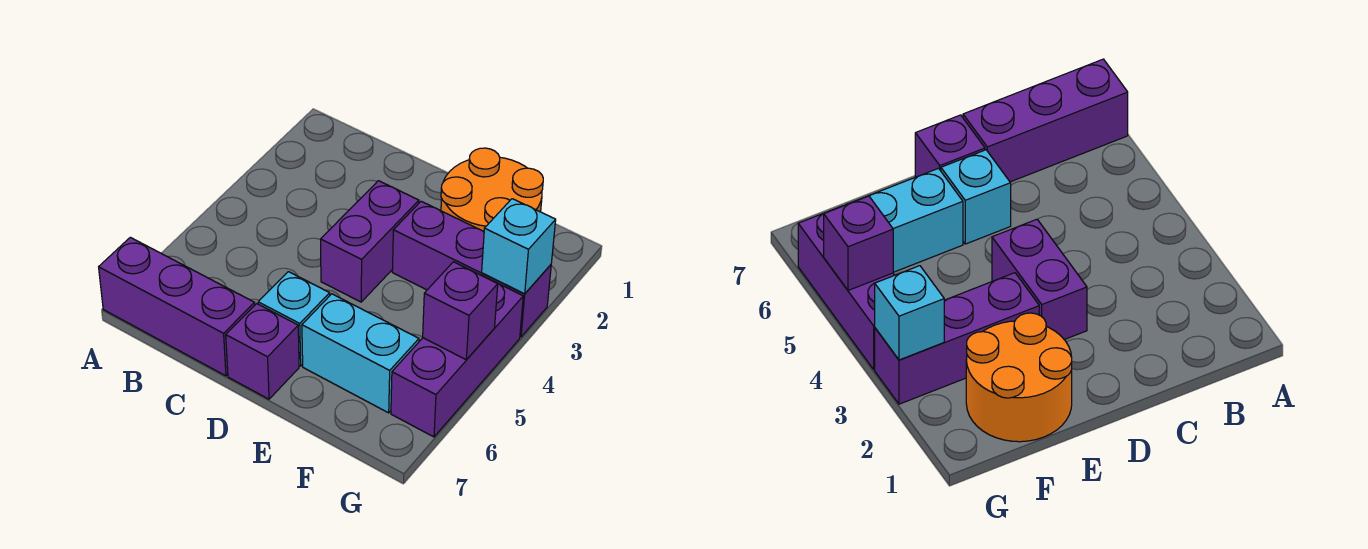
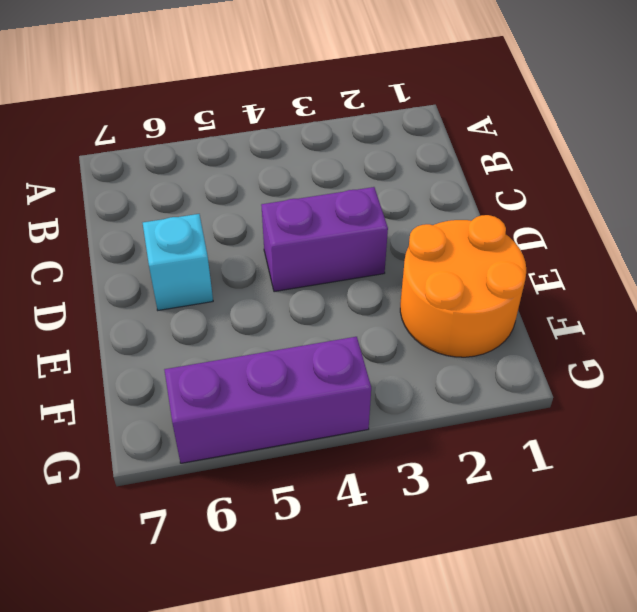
none -> purple brick A7:C7 level 1
none -> purple brick D7 level 1

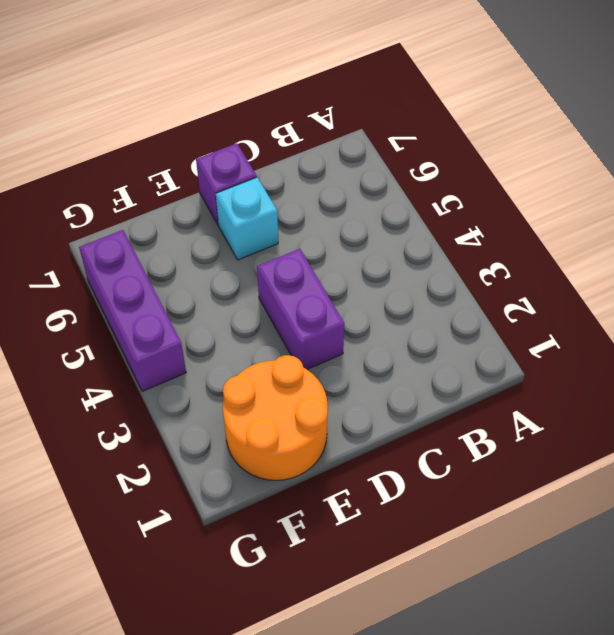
none -> purple brick A7:C7 level 1
none -> purple brick E3:G3 level 1

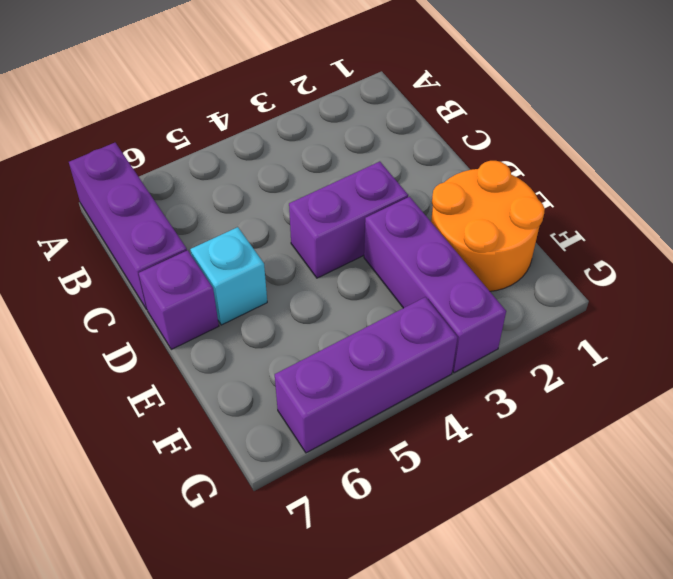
none -> cyan brick E6:F6 level 1
none -> cyan brick G3 level 2

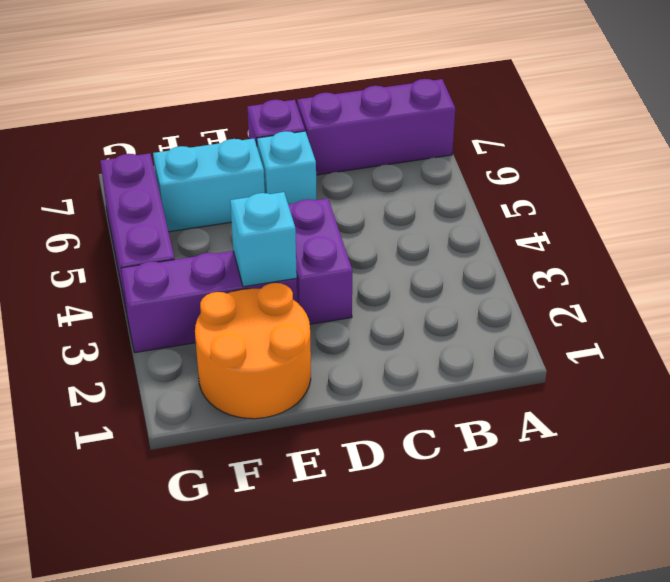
cyan brick E3 level 2 -> cyan brick G3 level 2
none -> purple brick G5 level 2

